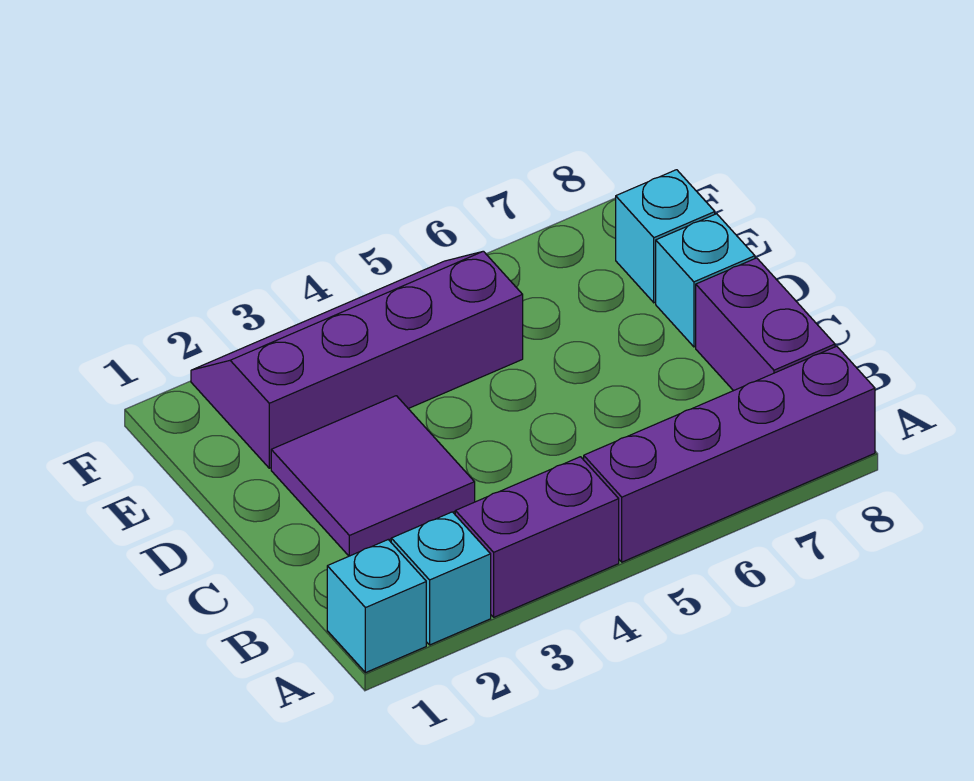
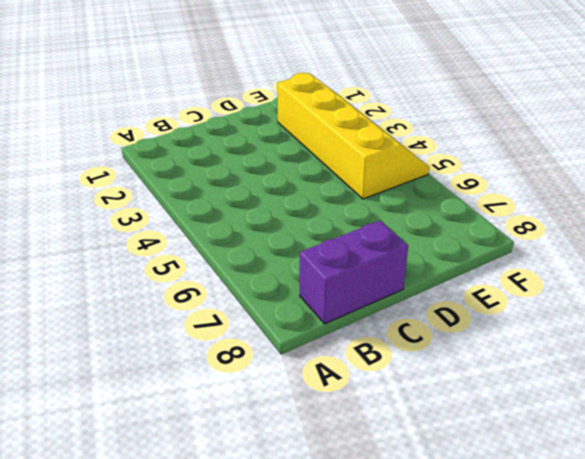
yellow slope E2:F5 level 1 top E -> purple slope E2:F5 level 1 top E
none -> cyan brick A1 level 1
none -> cyan brick A2 level 1

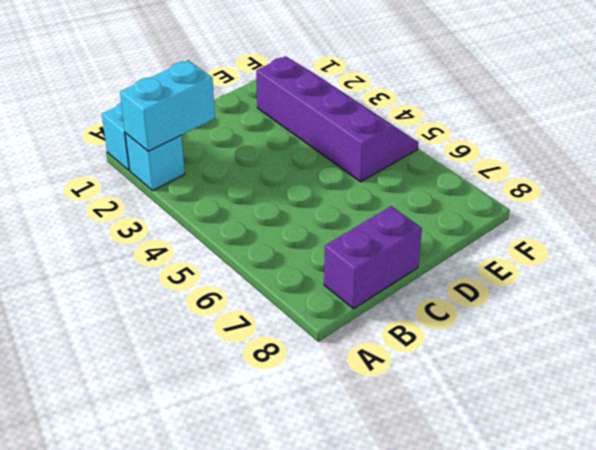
cyan brick A2:B2 level 2 -> none
none -> purple brick A3:A4 level 1
none -> purple brick A5:A8 level 1

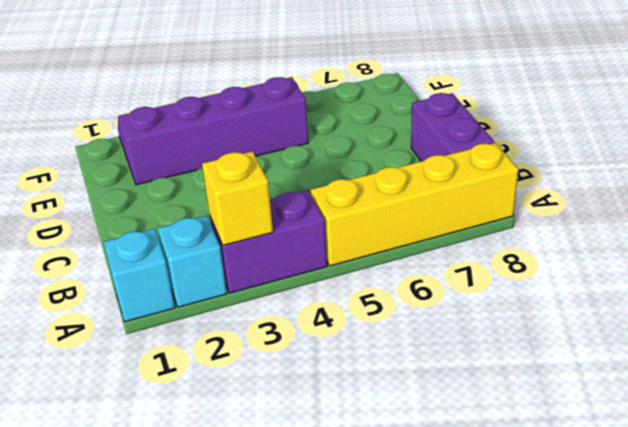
yellow brick A3 level 2 -> none
yellow brick A5:A8 level 1 -> purple brick A5:A8 level 1
none -> purple tile C2:D3 level 1
none -> cyan brick D8 level 1

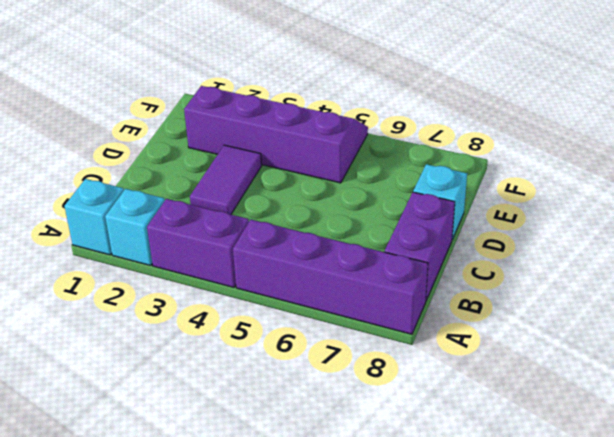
purple tile C3:D3 level 1 -> purple tile C2:D3 level 1
none -> cyan brick E8 level 1

